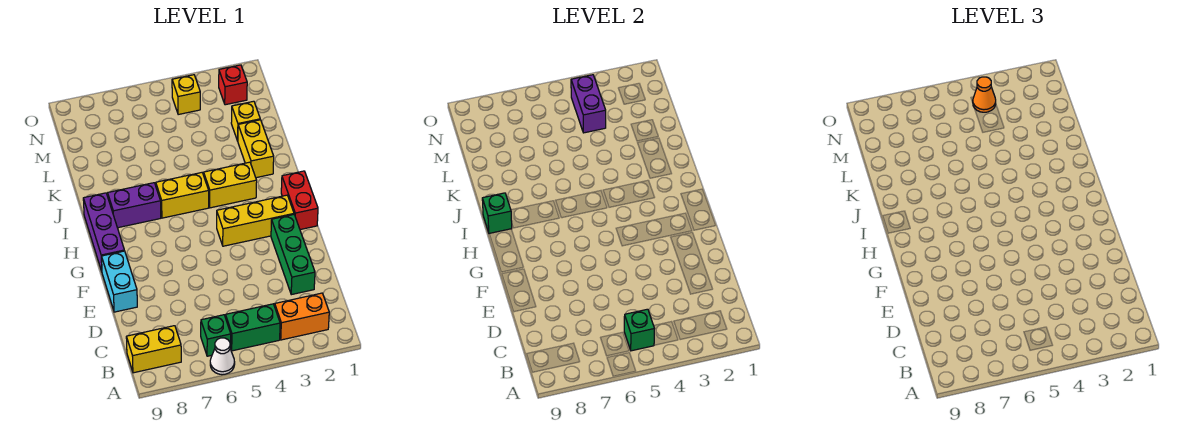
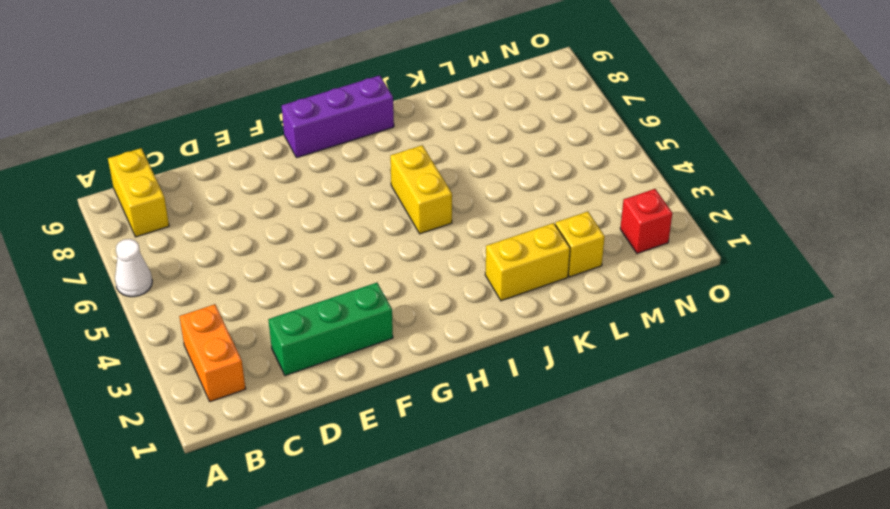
none -> green brick B4:B5 level 1
none -> green brick B6 level 1
none -> cyan brick E9:F9 level 1

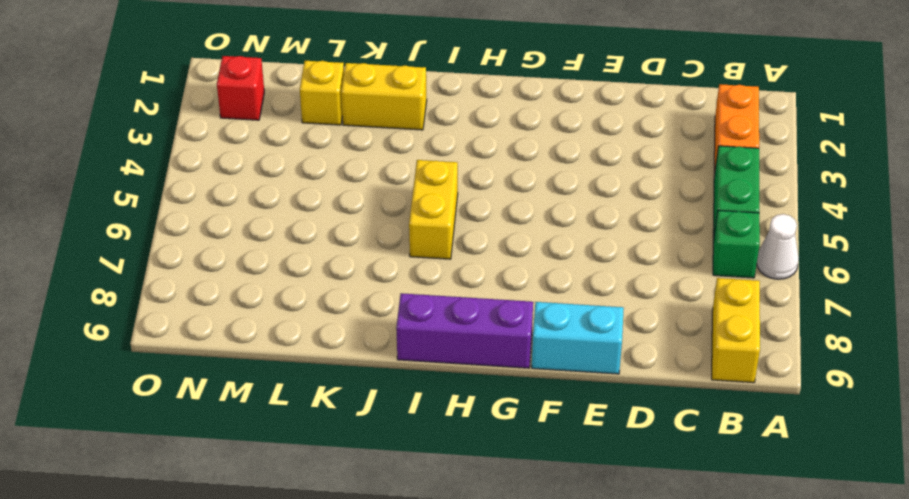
none -> green brick D2:F2 level 1
none -> red brick G1:H1 level 1
none -> yellow brick G2:G4 level 1

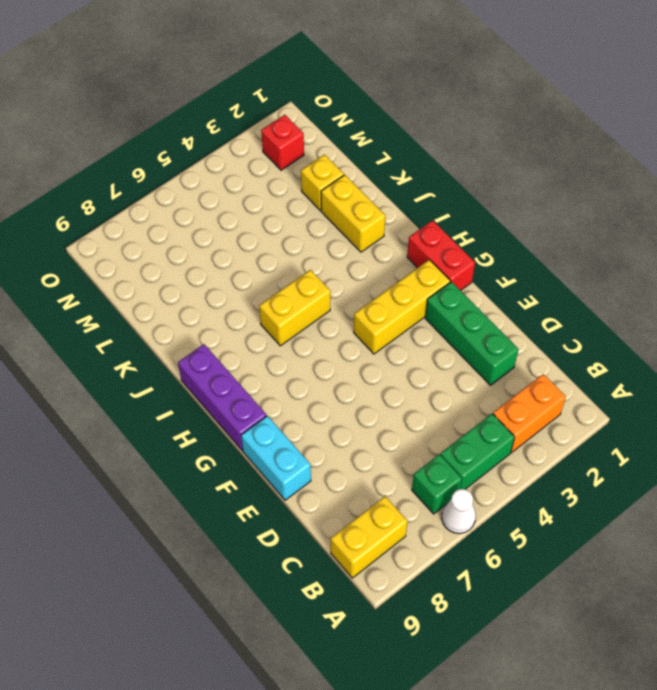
none -> yellow brick I3:I4 level 1
none -> purple brick I7:I8 level 1
none -> yellow brick N4 level 1

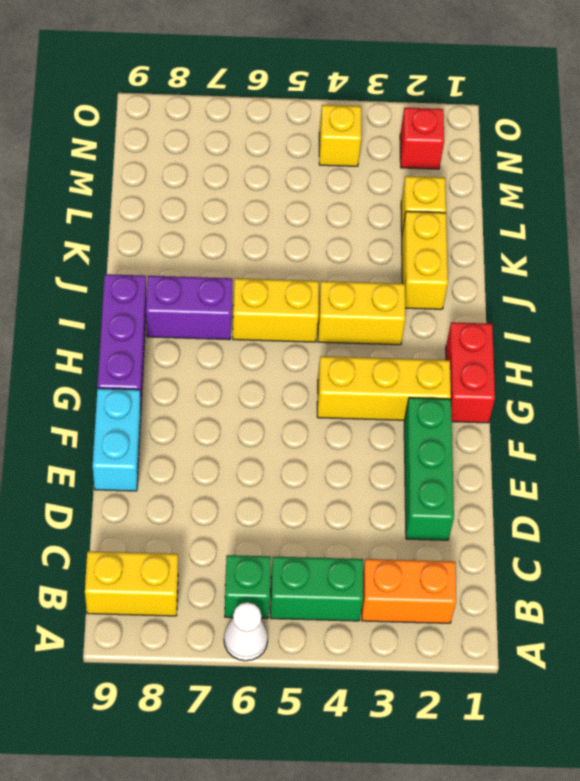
none -> green brick B5 level 2
none -> green brick I9 level 2
none -> purple brick M4:N4 level 2

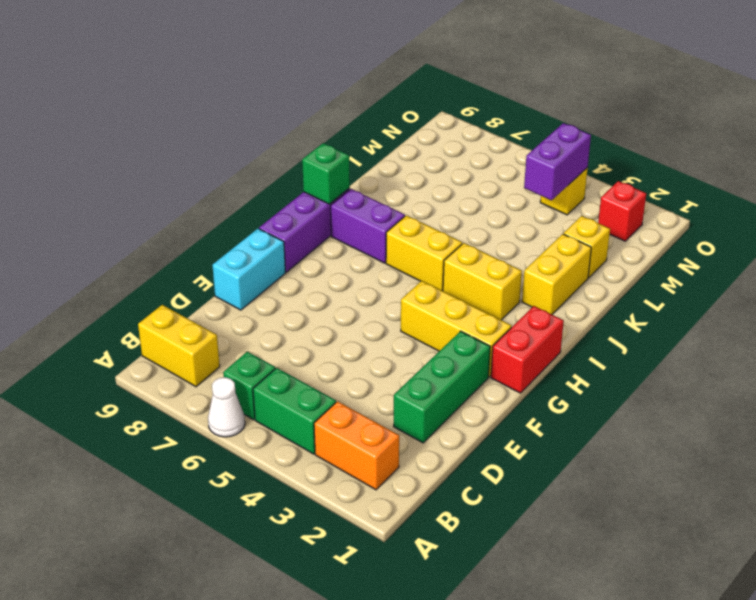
none -> green brick B5 level 2
none -> orange cone N4 level 3

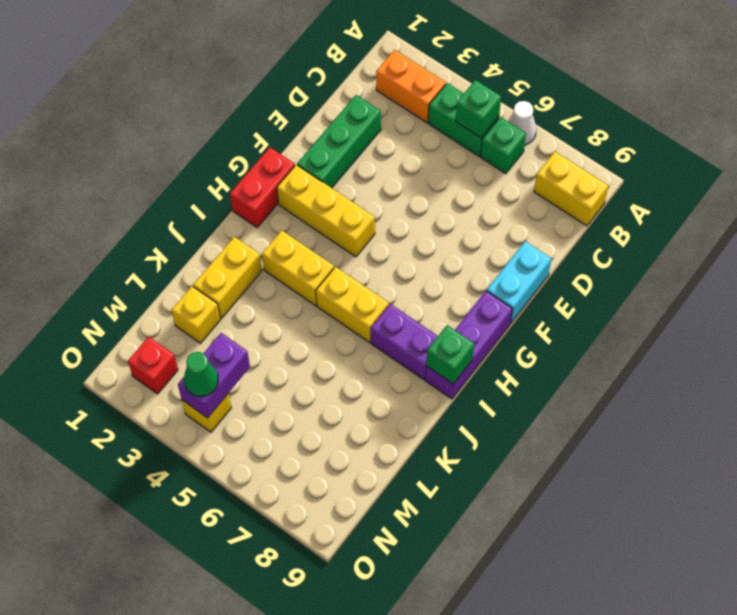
green cone N4 level 3 -> orange cone N4 level 3

